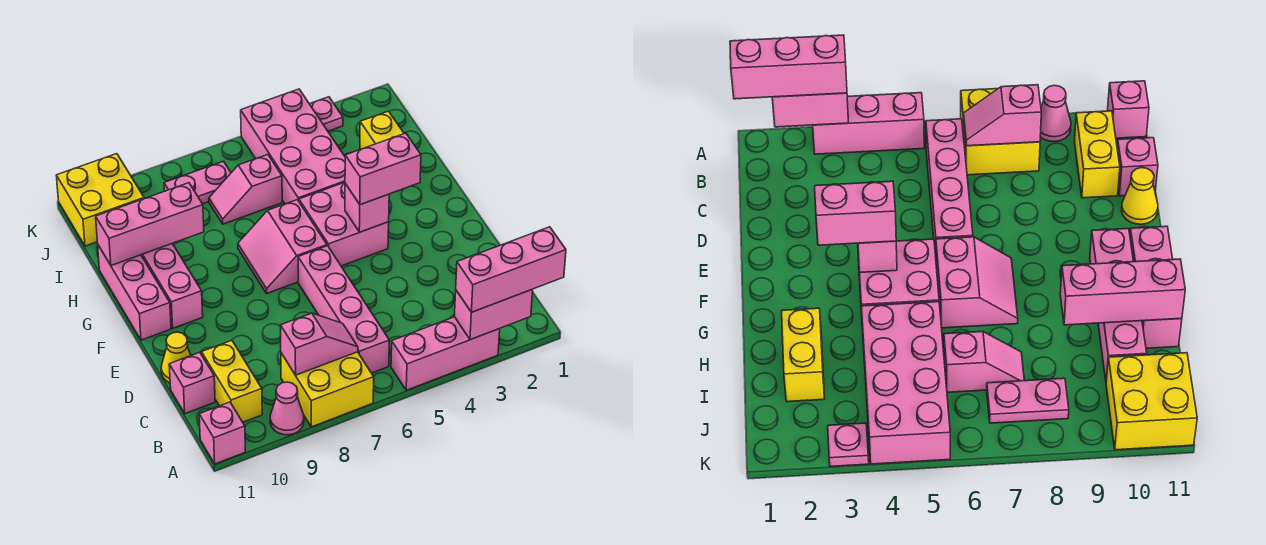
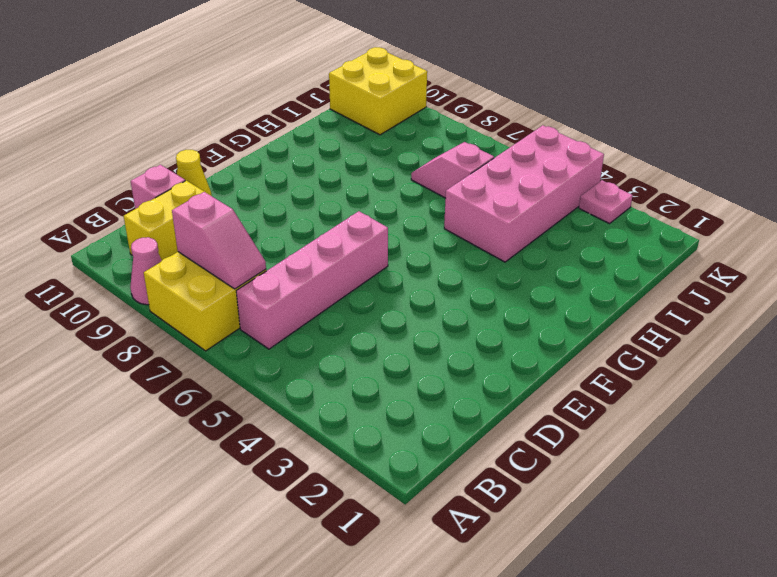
none -> pink brick A3:A5 level 1
none -> pink brick A11 level 1
none -> pink brick F4:G5 level 1

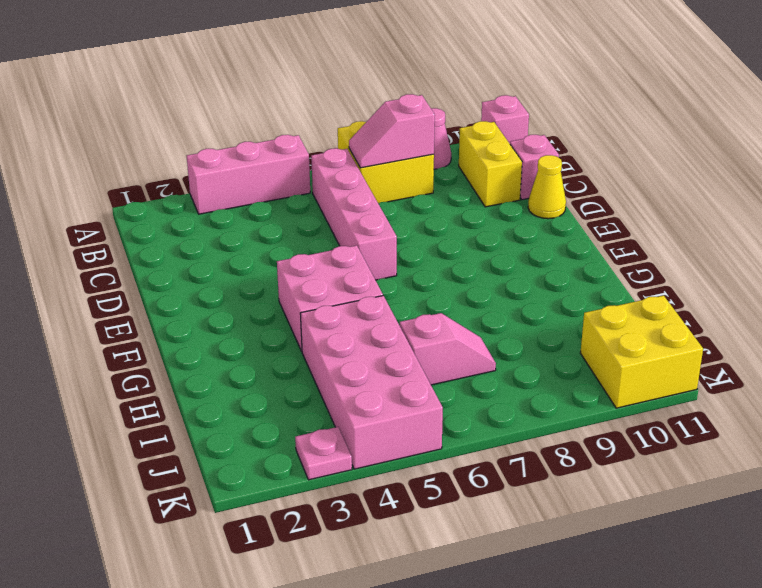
none -> pink slope F6:G7 level 1 top 6
none -> pink brick F10:I10 level 1
none -> pink brick F11:H11 level 1

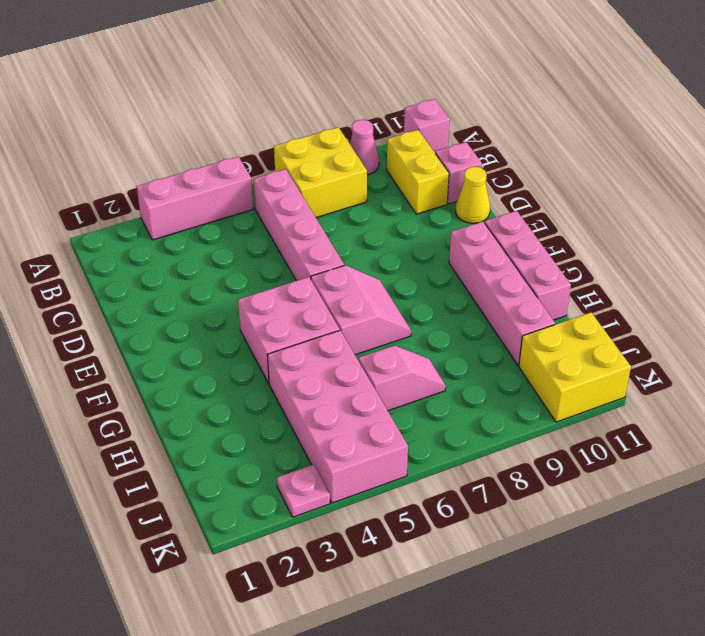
none -> yellow brick H2:I2 level 1
none -> pink plate J7:J8 level 1
none -> pink brick A2:A3 level 2

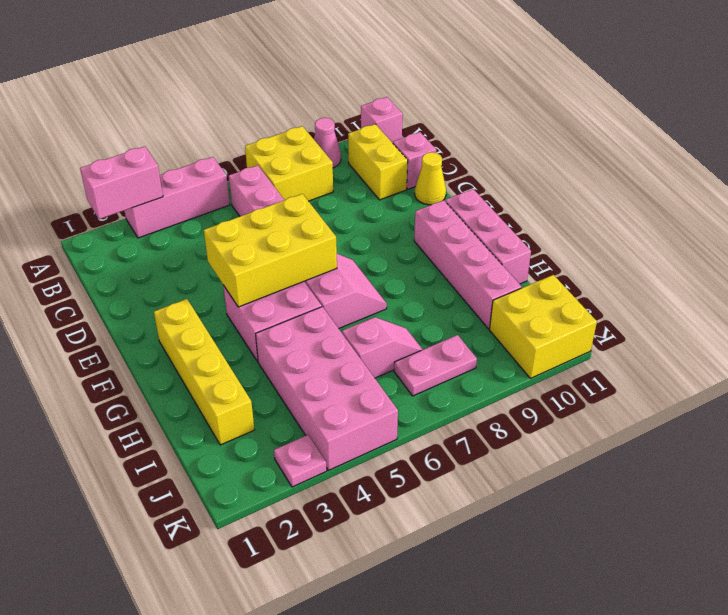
yellow brick E4:F6 level 2 -> pink brick F4 level 2
yellow brick F2:I2 level 1 -> yellow brick H2:I2 level 1
none -> pink slope B7:B8 level 2 top 8
none -> pink brick H9:H11 level 2
none -> pink brick A1:A3 level 3

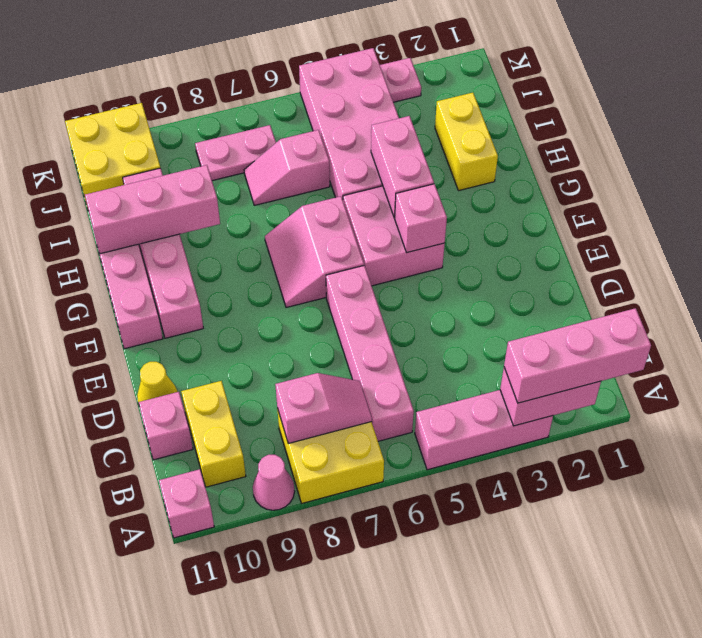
pink brick G4:H4 level 2 -> pink brick F3:F4 level 3

